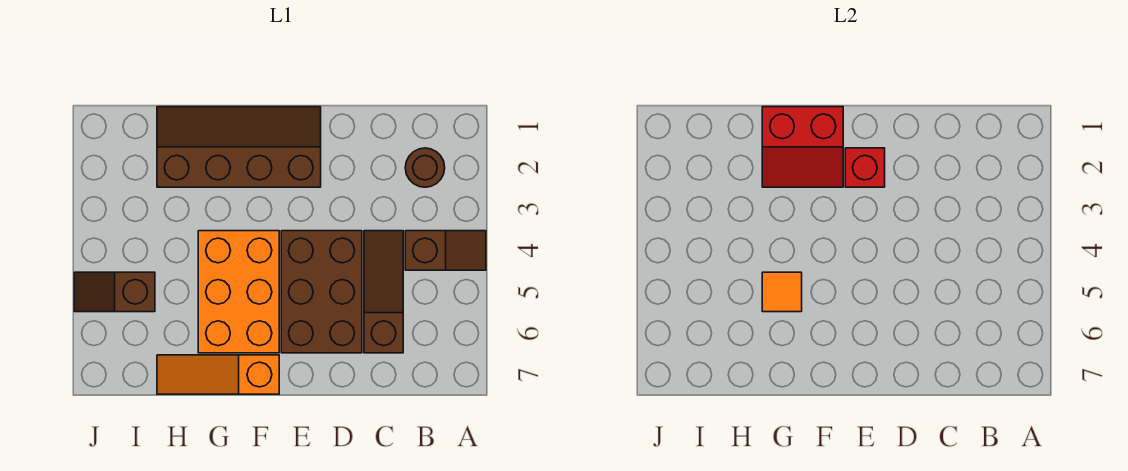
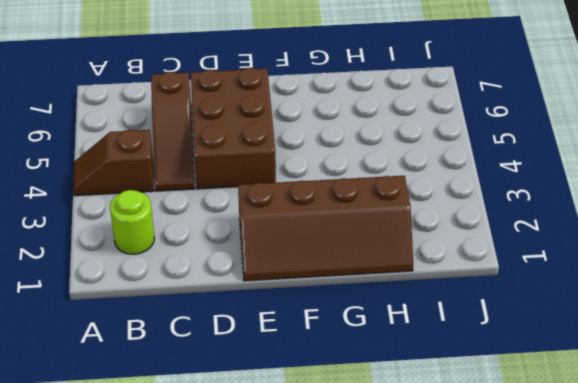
lime round brick B2 level 1 -> brown round brick B2 level 1
none -> orange brick F4:G6 level 1
none -> orange slope F7:H7 level 1 top F

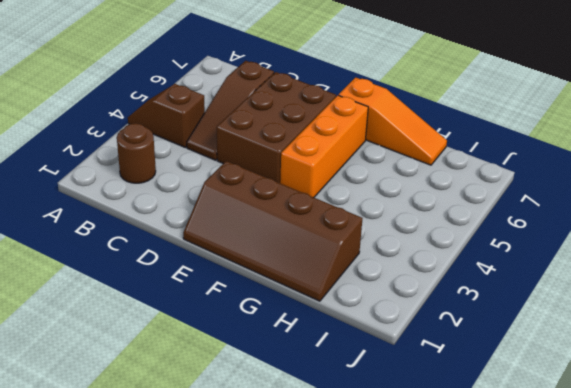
orange brick F4:F6 level 1 -> orange brick F4:G6 level 1
none -> brown slope I5:J5 level 1 top I
none -> red brick E2 level 2

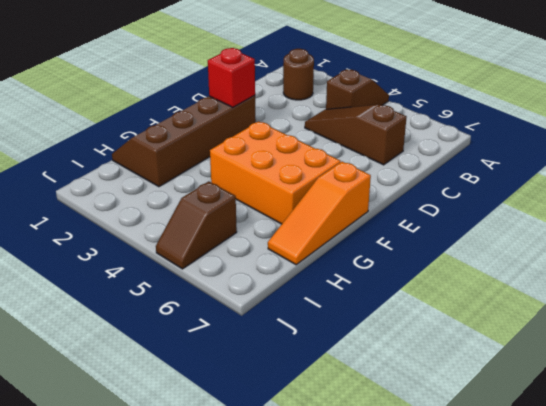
none -> brown brick D4:E6 level 1
none -> red slope F1:G2 level 2 top 1

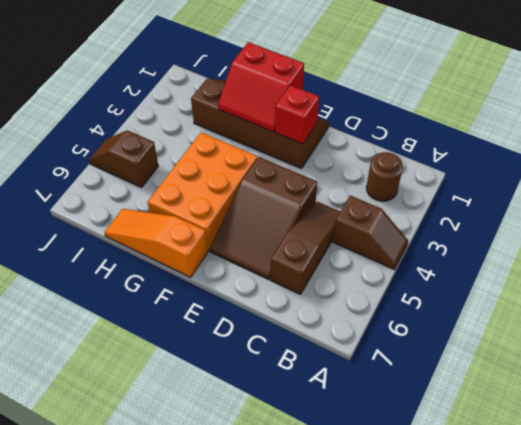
brown slope D4:E6 level 1 top 4 -> brown brick D4:E6 level 1
none -> orange tile G5 level 2

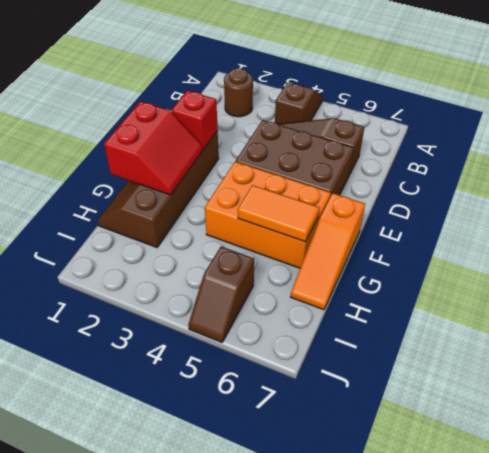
orange tile G5:G6 level 2 -> orange tile G5 level 2

